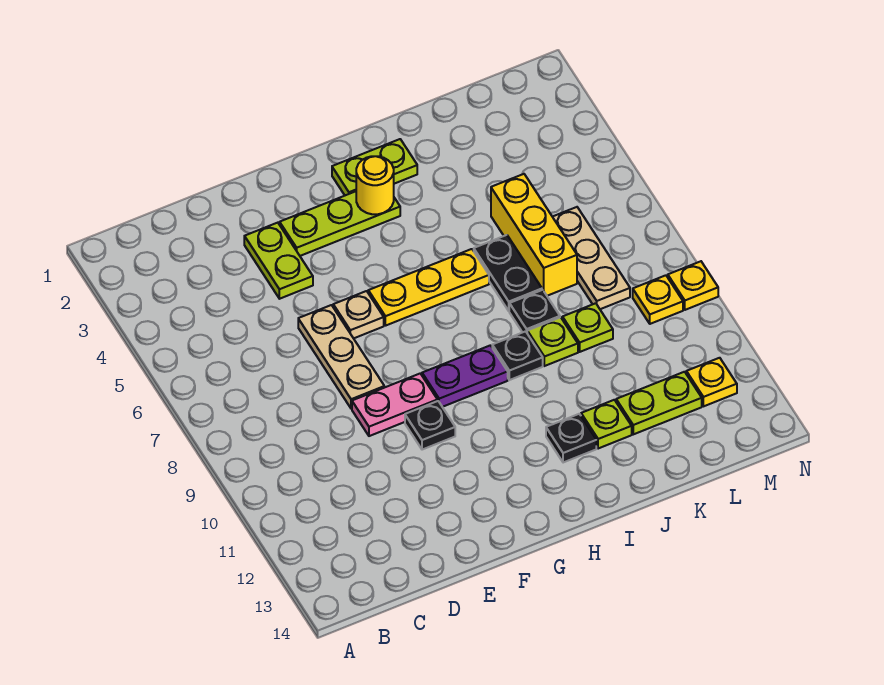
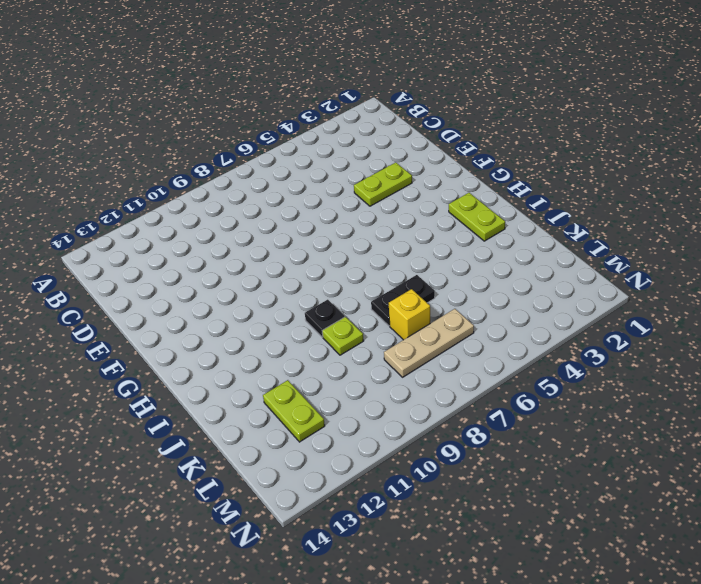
yellow brick K7 level 1 -> yellow brick K5:K7 level 1
none -> tan plate E6:E8 level 1
none -> pink plate E9:F9 level 1
none -> lime plate F3:H3 level 1

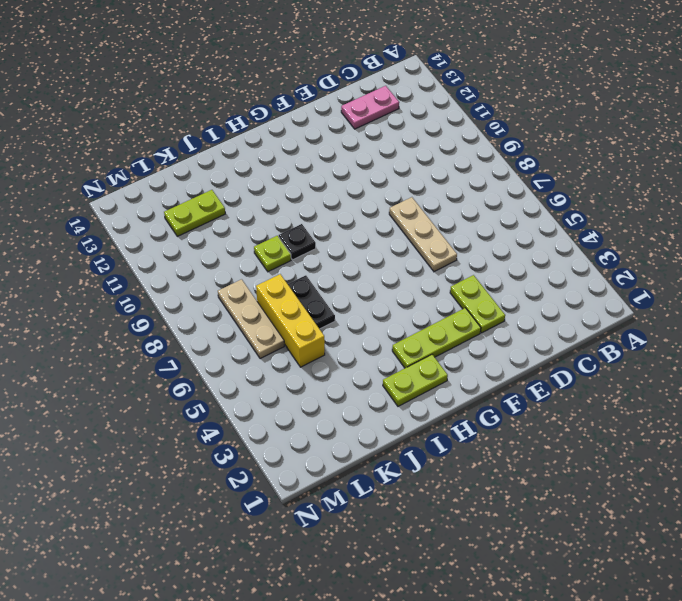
pink plate C13:D13 level 1 -> pink plate E9:F9 level 1
none -> tan plate F6 level 1
none -> black plate F10 level 1
none -> yellow plate G6:I6 level 1

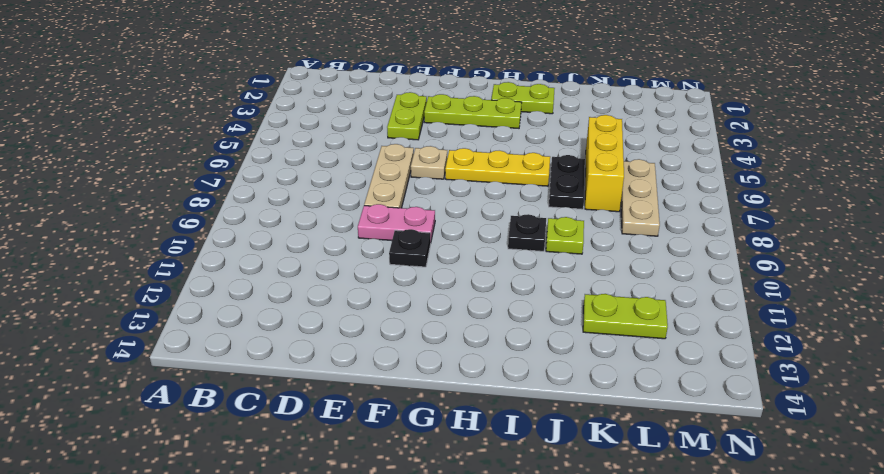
none -> purple plate G9:H9 level 1
none -> black plate I12 level 1
none -> black plate J8 level 1

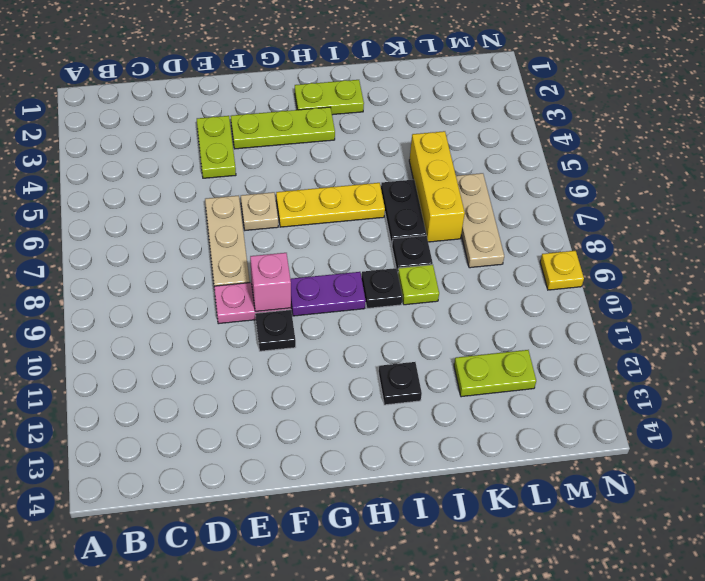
pink brick F9 level 2 -> none
none -> lime plate J12 level 1
none -> lime plate K9 level 1
none -> yellow plate M9 level 1

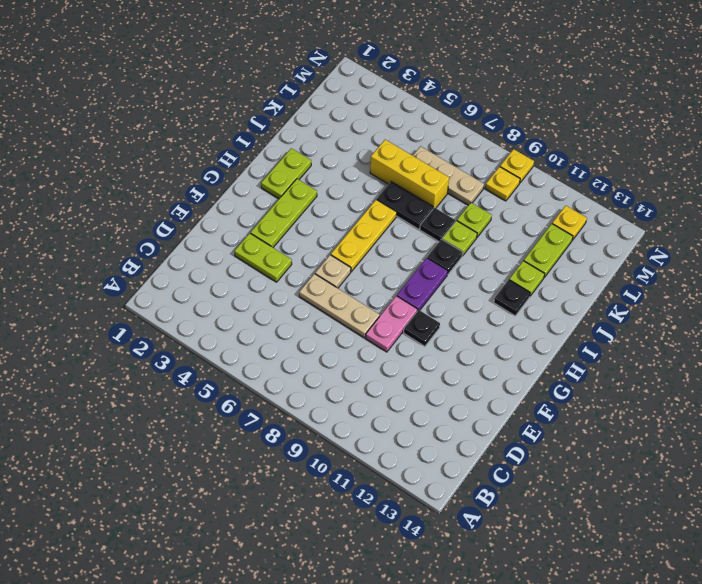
none -> yellow round brick H3 level 2

